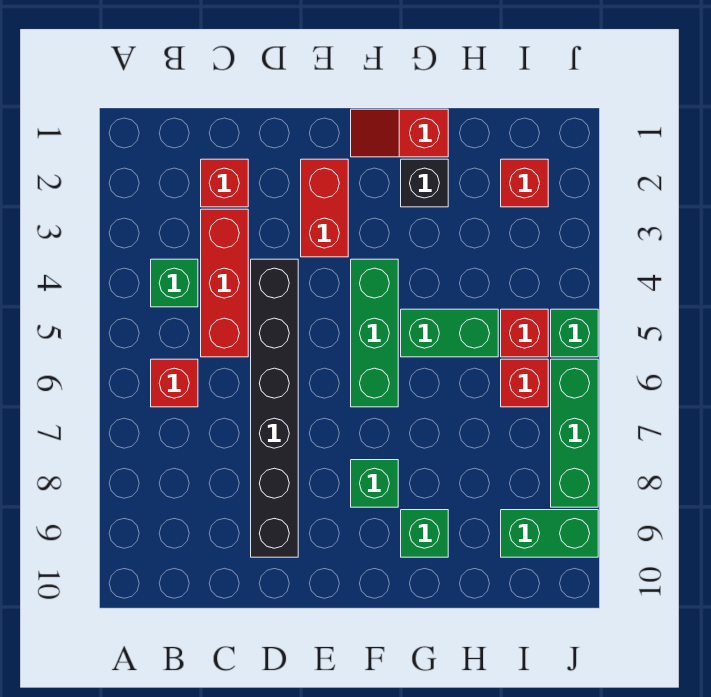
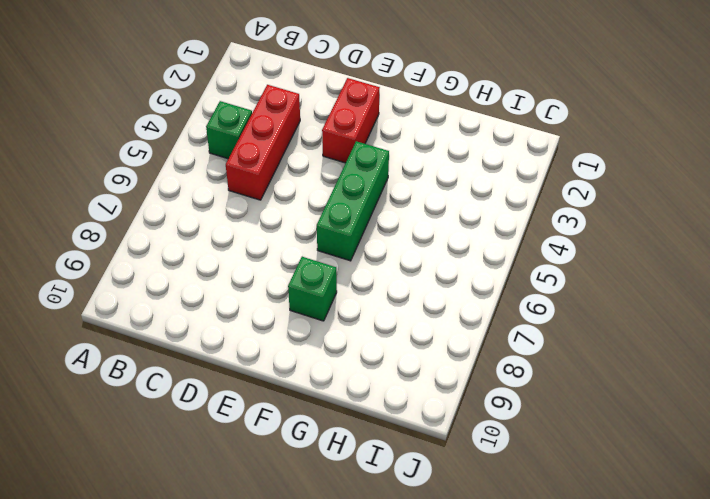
none -> red brick B6 level 1
none -> red brick C2 level 1
none -> black brick D4:D9 level 1

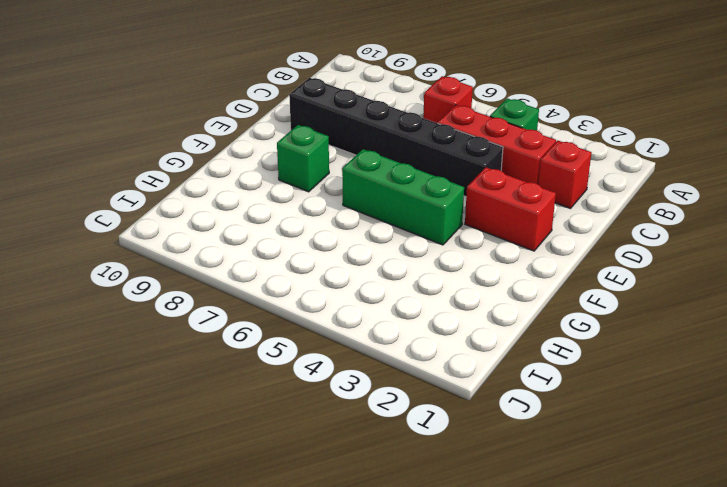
none -> red slope F1:G1 level 1 top G
none -> black brick G2 level 1
none -> green brick G5:H5 level 1

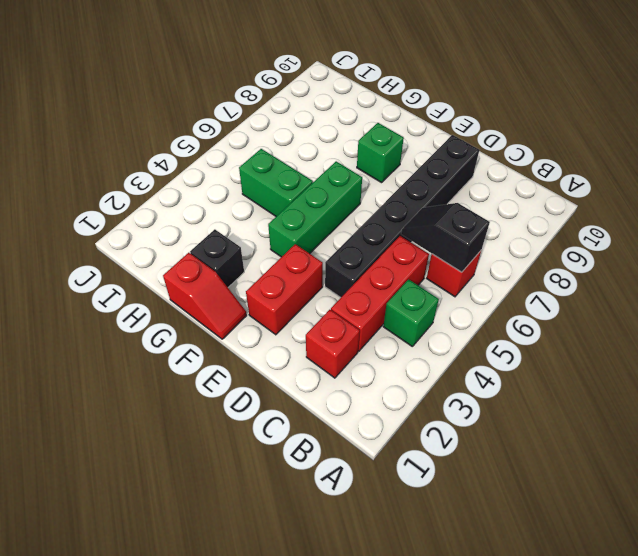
black slope B6:C6 level 2 top B -> none
none -> green brick G9 level 1
none -> red brick I2 level 1
none -> red brick I5 level 1

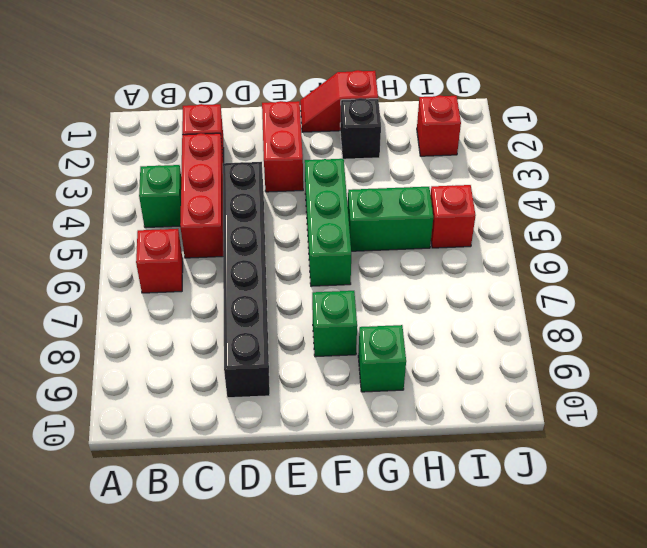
none -> red brick I6 level 1
none -> green brick I9:J9 level 1
none -> green brick J5 level 1

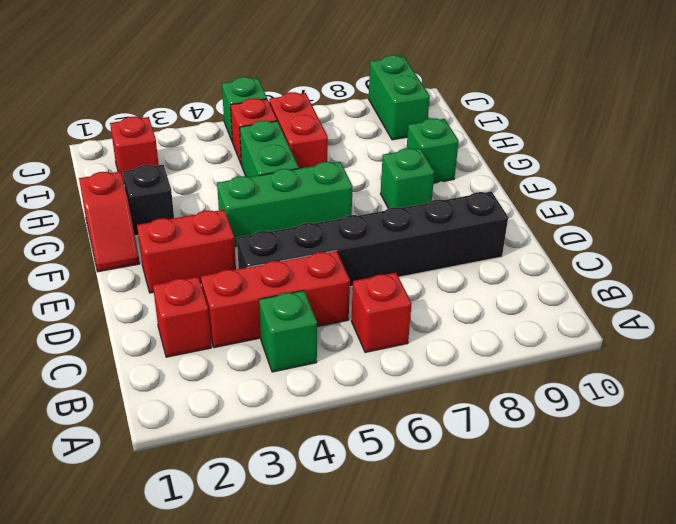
red brick H6:I6 level 1 -> red brick I6 level 1
none -> green brick J6:J8 level 1

